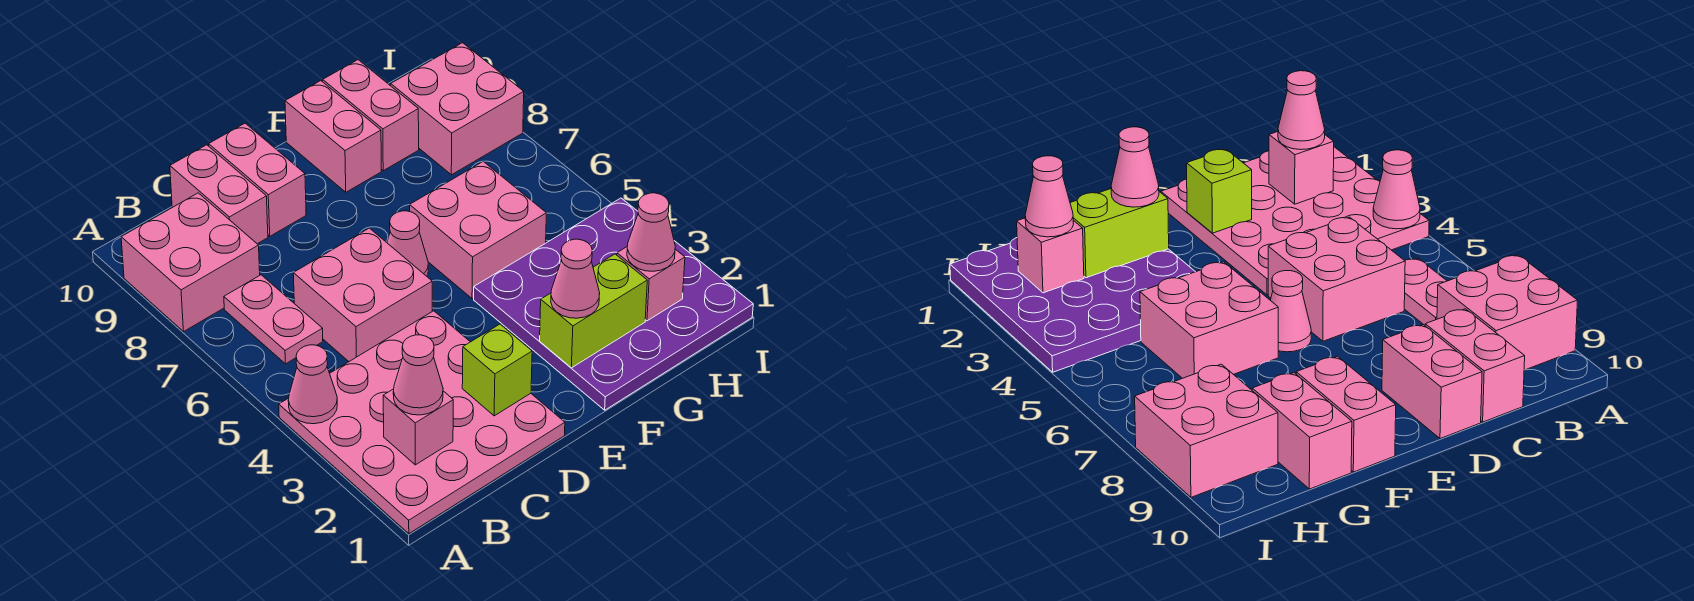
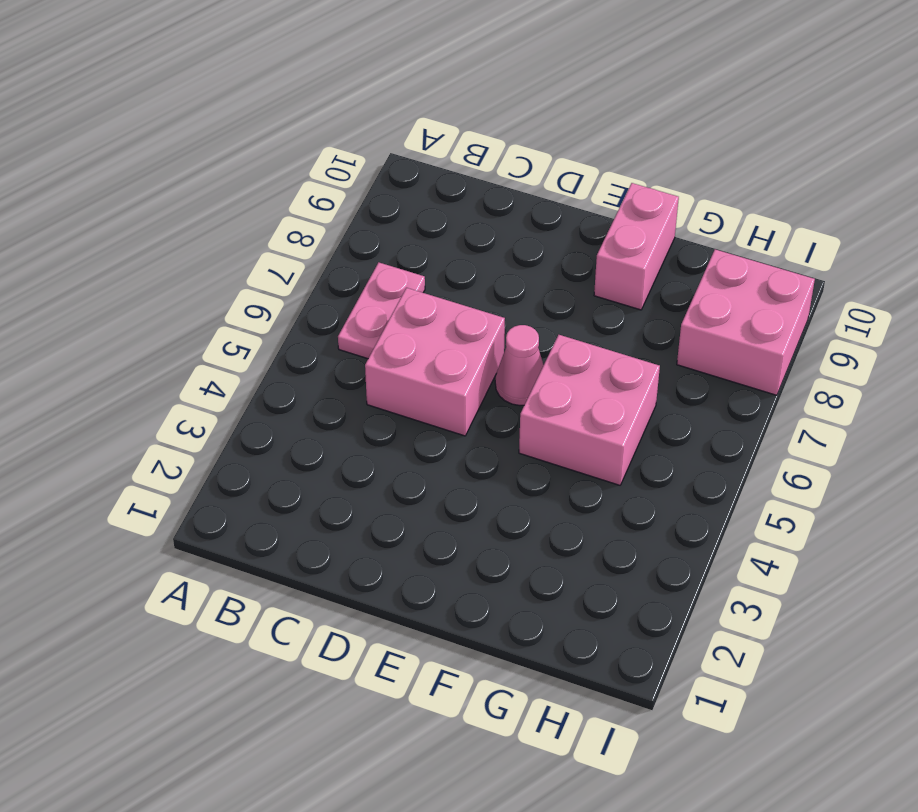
none -> pink plate A1:D4 level 1
none -> pink brick A8:B9 level 1
none -> pink brick C9:C10 level 1

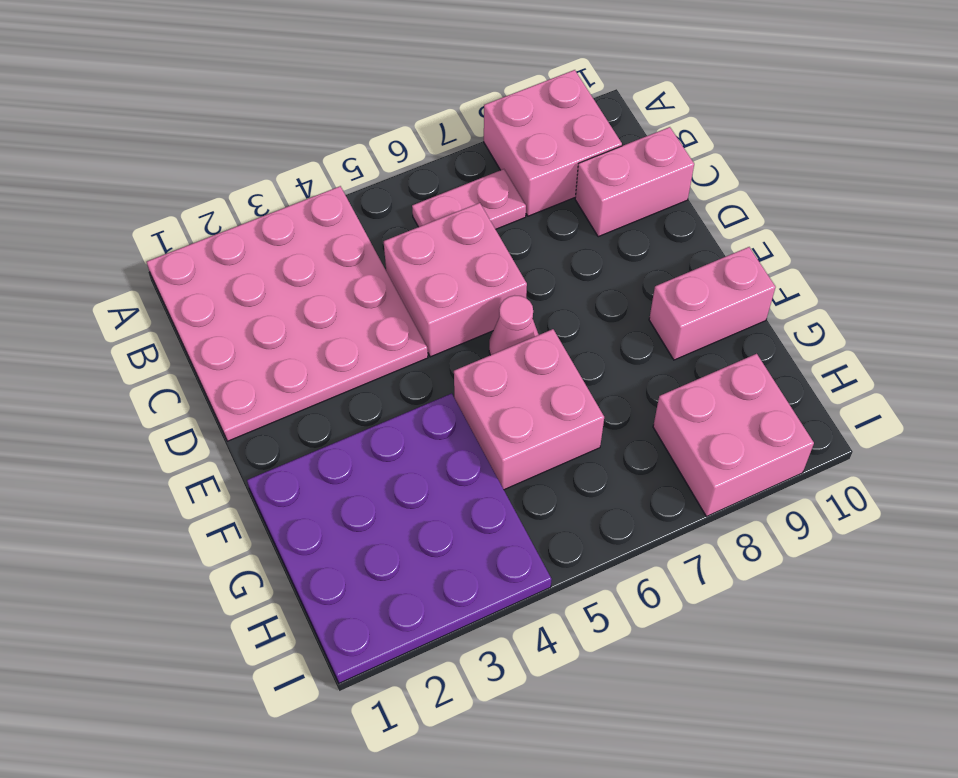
none -> pink brick D9:D10 level 1
none -> pink brick G9:G10 level 1
none -> pink cone A4 level 2

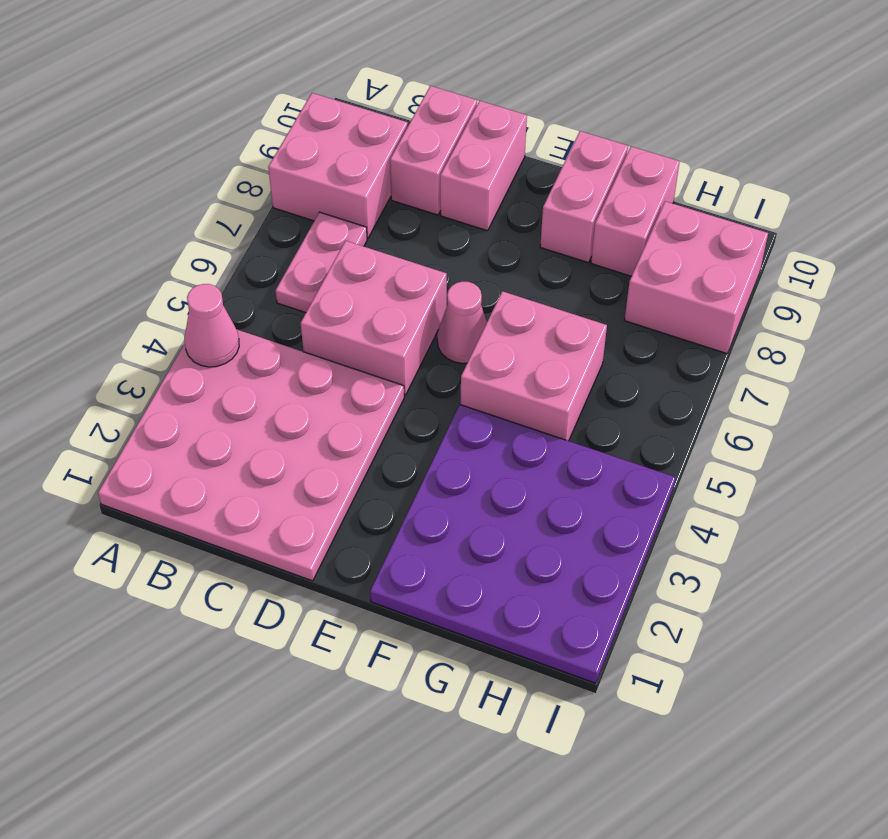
none -> pink brick B2 level 2
none -> lime brick D2 level 2
none -> lime brick F2:G2 level 2

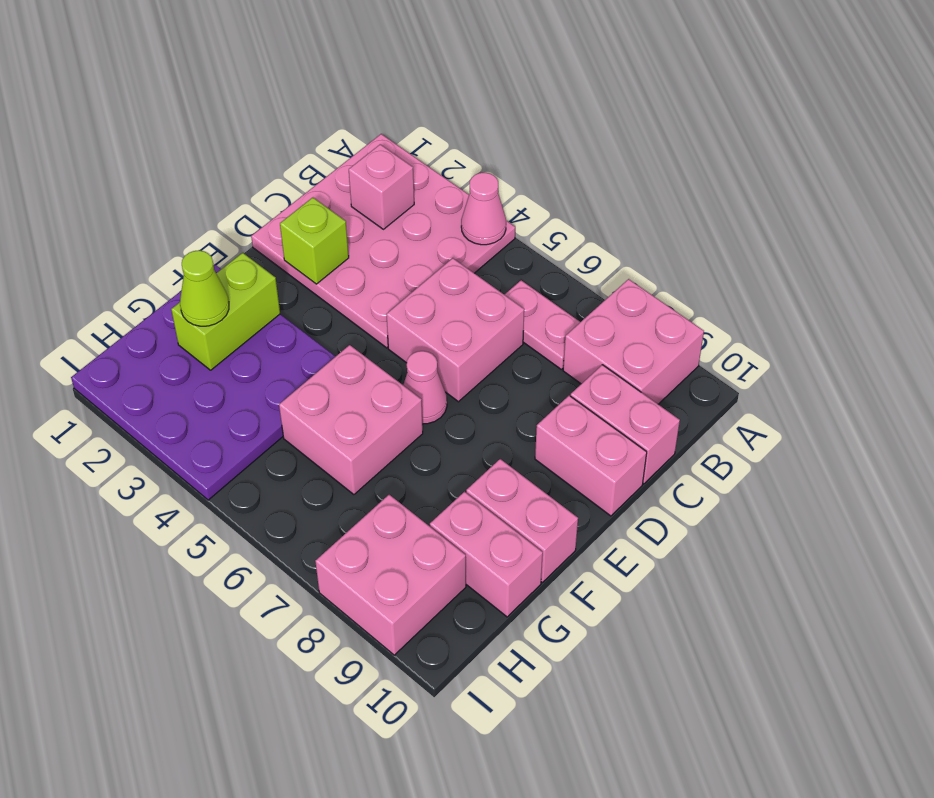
lime cone G2 level 3 -> none
none -> pink brick H2 level 2
none -> pink cone B2 level 3
none -> pink cone F2 level 3

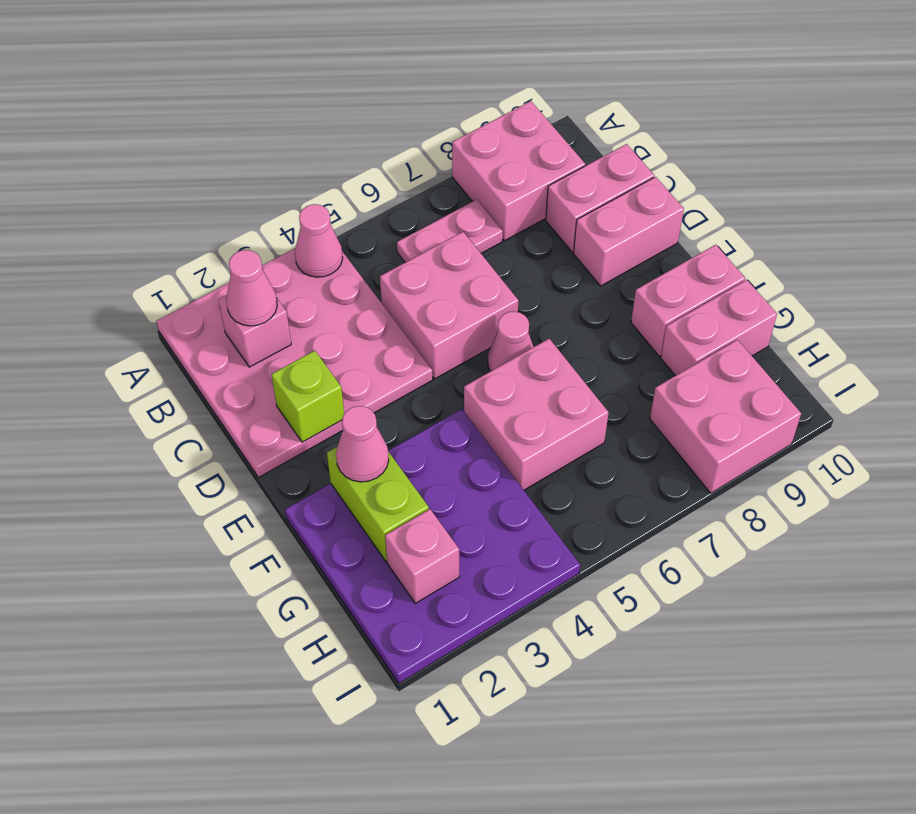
none -> pink cone H2 level 3

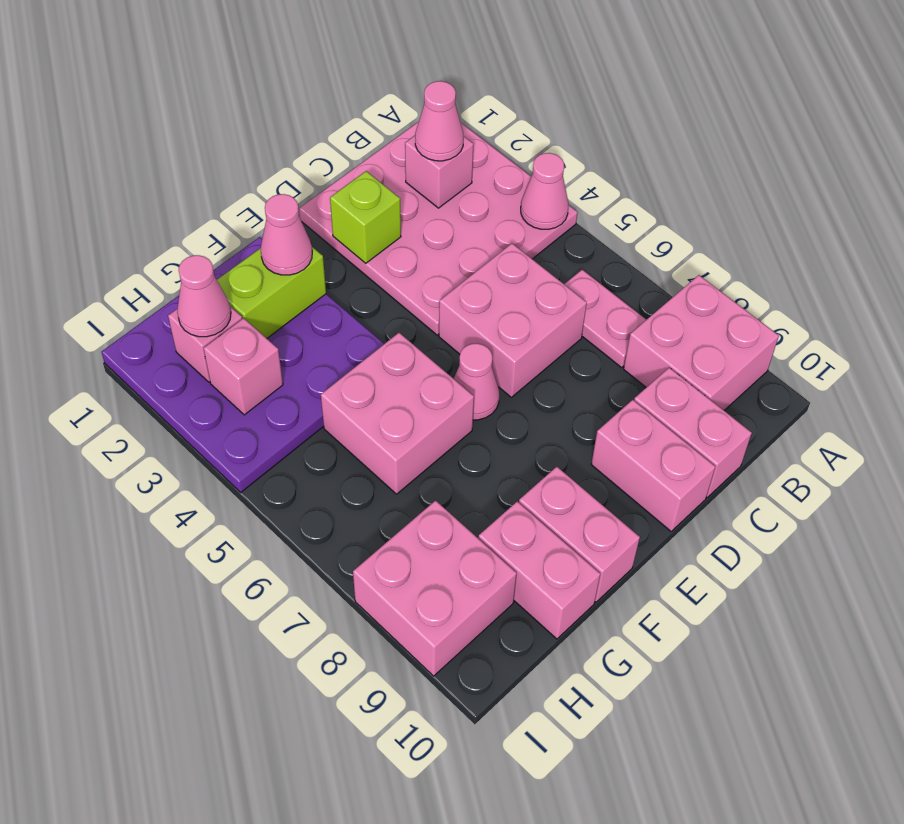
pink brick H3 level 2 -> none

